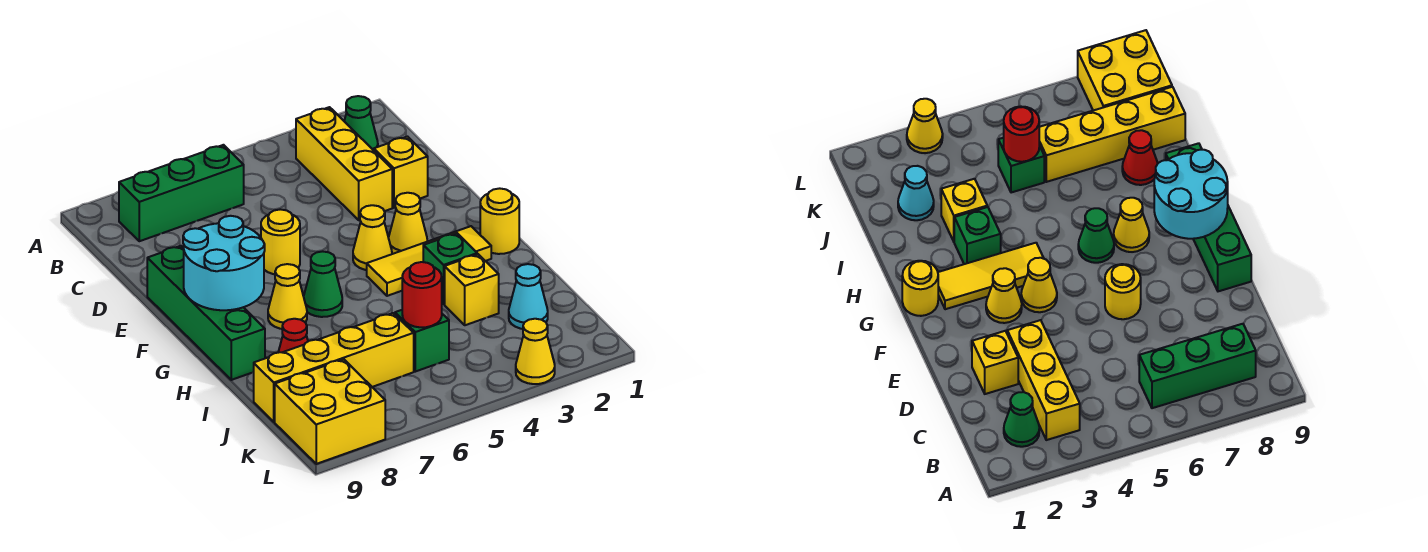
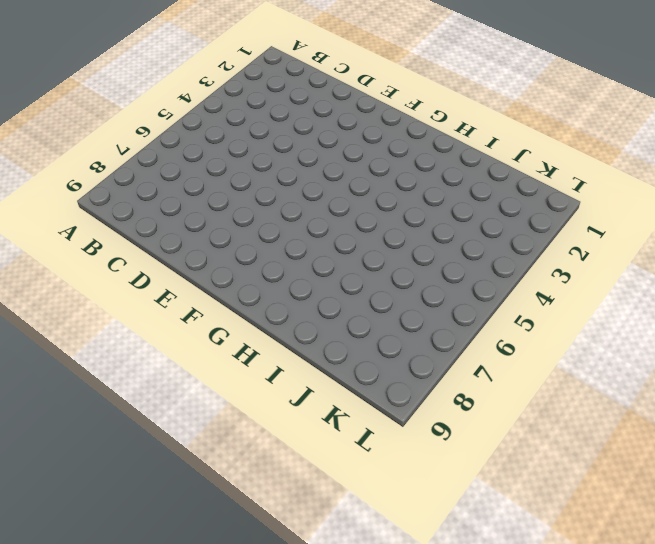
none -> green cone B2 level 1
none -> yellow brick B3:D3 level 1
none -> green brick B6:B8 level 1

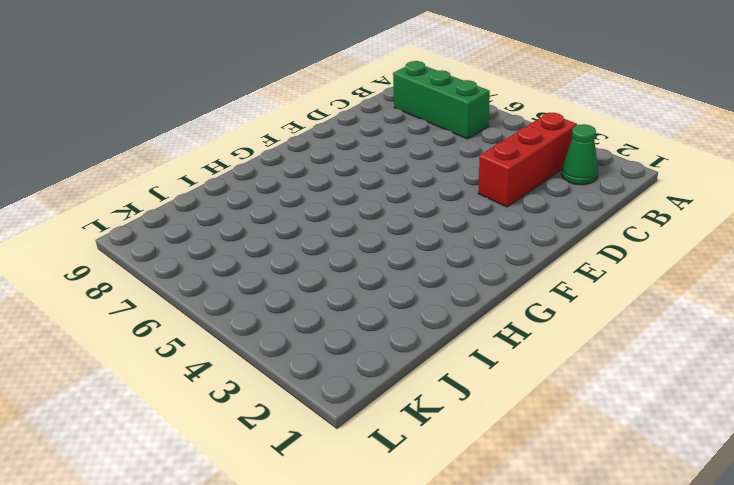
red brick B3:D3 level 1 -> yellow brick B3:D3 level 1
none -> yellow brick D2 level 1
none -> yellow round brick E6 level 1
none -> green brick E9:H9 level 1

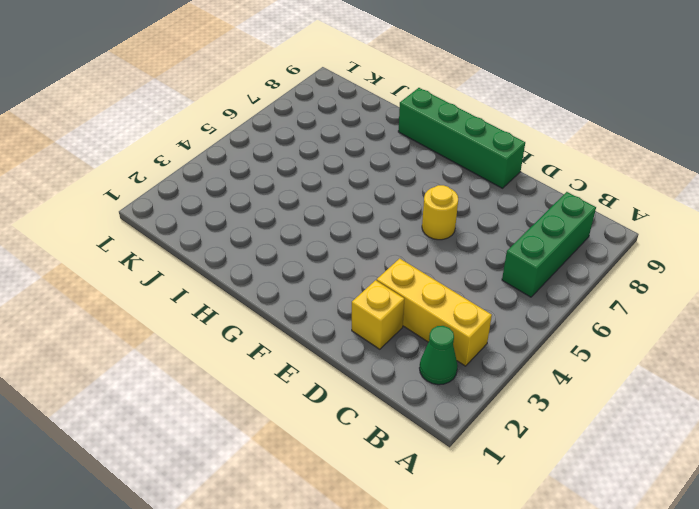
none -> yellow cone F3 level 1
none -> yellow cone F4 level 1
none -> yellow round brick G1 level 1

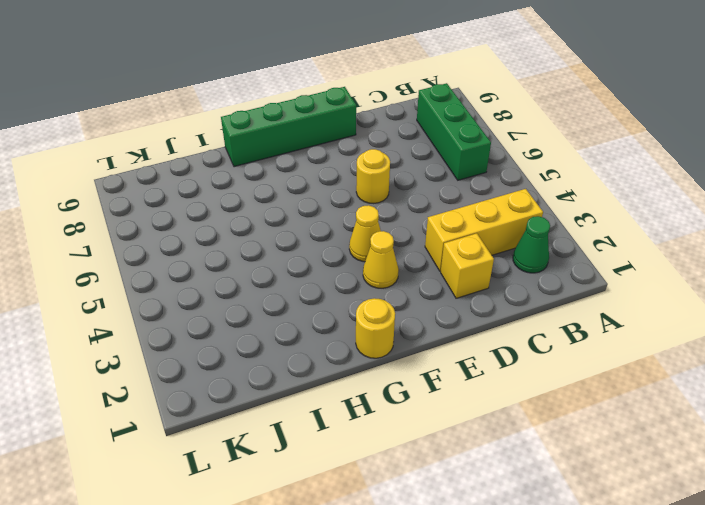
none -> yellow tile G2:G4 level 1
none -> green cone G6 level 1
none -> yellow cone G7 level 1

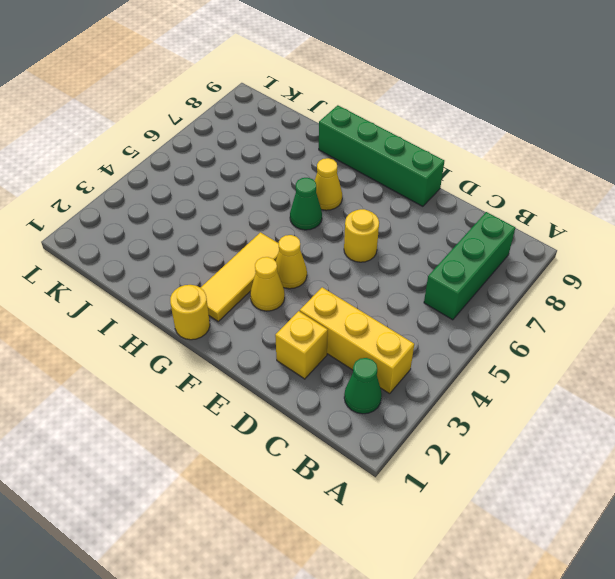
none -> green brick H3 level 1
none -> yellow brick I3 level 1
none -> red cone I8 level 1

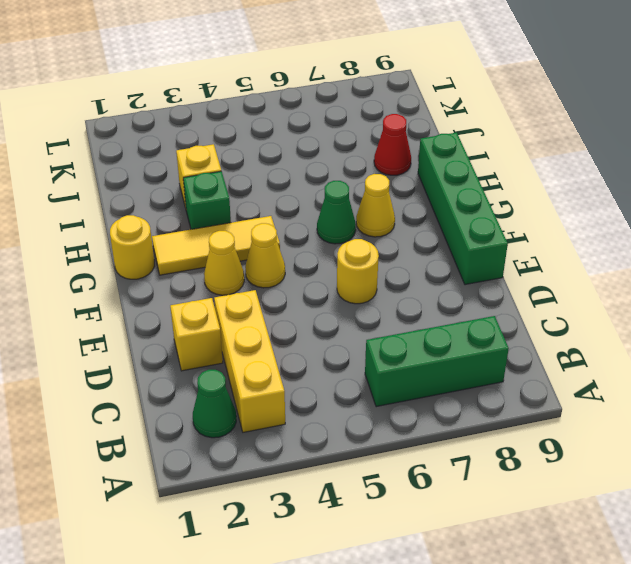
none -> cyan cone J2 level 1
none -> green brick J5 level 1
none -> yellow brick J6:J9 level 1

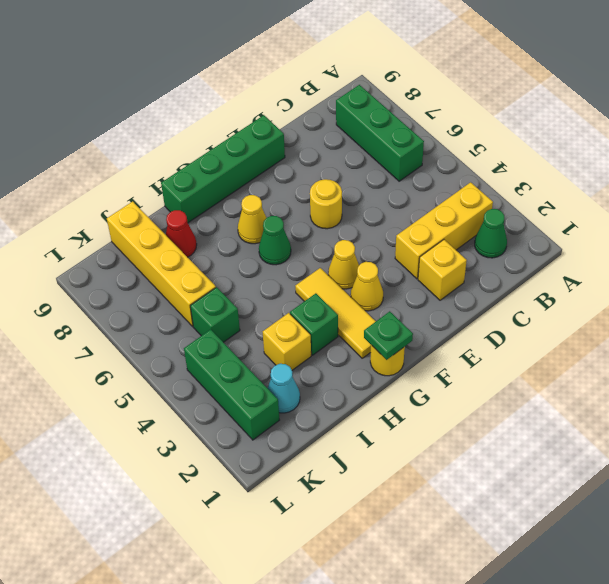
green plate G1 level 2 -> none
green brick K2:K4 level 1 -> none
none -> yellow brick K8:L9 level 1
none -> yellow cone L3 level 1
none -> cyan round brick F8:G9 level 2

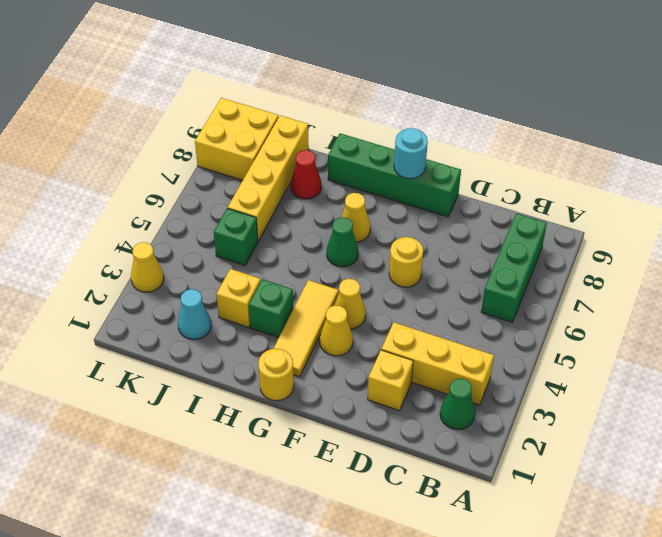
cyan round brick F9 level 2 -> cyan round brick F8:G9 level 2
none -> red round brick J5 level 2

